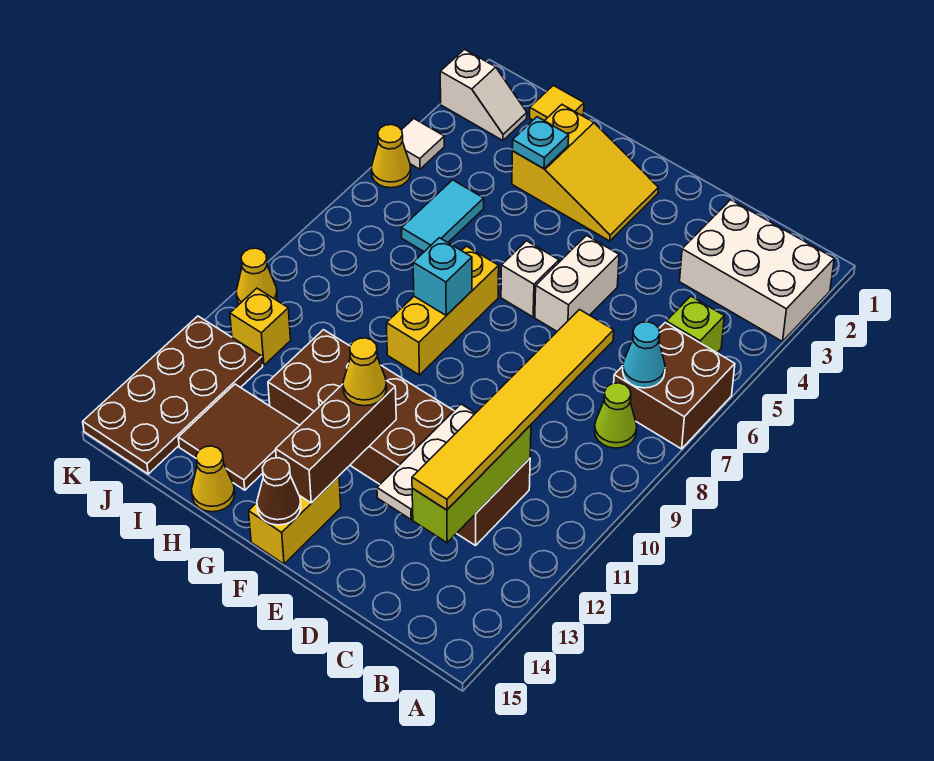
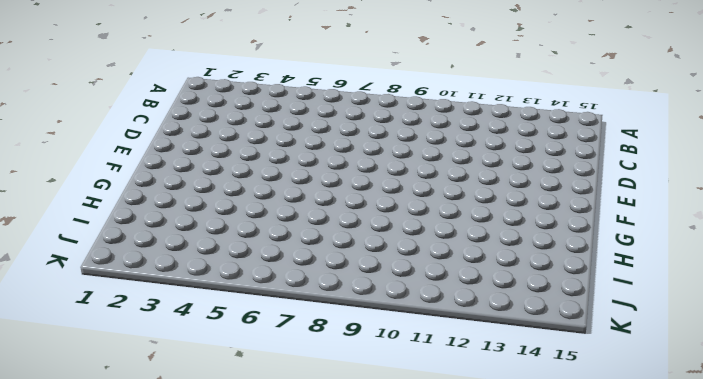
none -> white brick A2:C3 level 1
none -> brown brick A6:B7 level 1
none -> lime brick B5 level 1

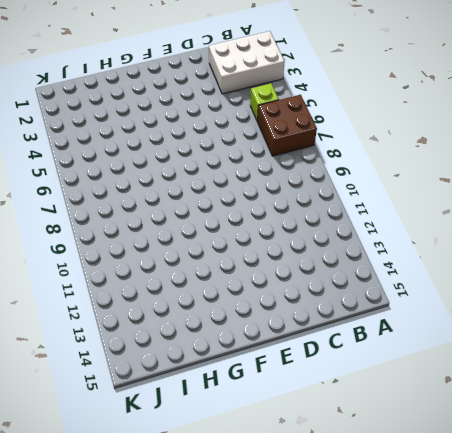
none -> lime cone B8 level 1
none -> brown brick C11:H12 level 1
none -> white brick E5:E6 level 1

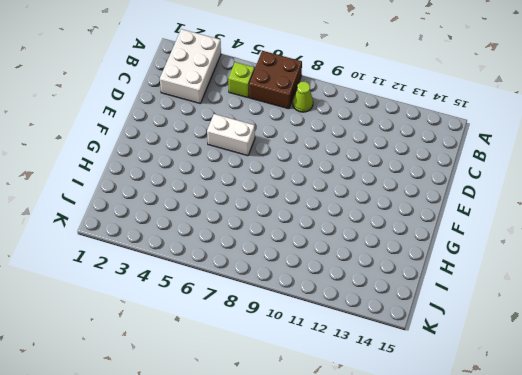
none -> brown brick C11:H12 level 1
none -> yellow slope F2:H3 level 1 top H
none -> white brick F6 level 1

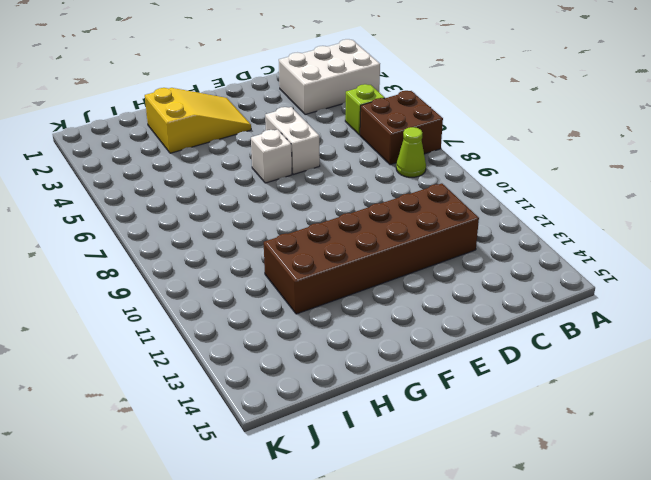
none -> yellow brick F14:F15 level 1
none -> yellow brick G7:G9 level 1
none -> brown tile H13:I14 level 1

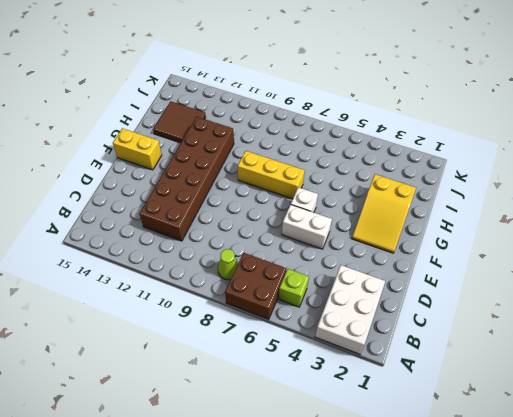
none -> yellow cone H15 level 1
none -> yellow tile I1 level 1
none -> cyan tile I5:I6 level 1

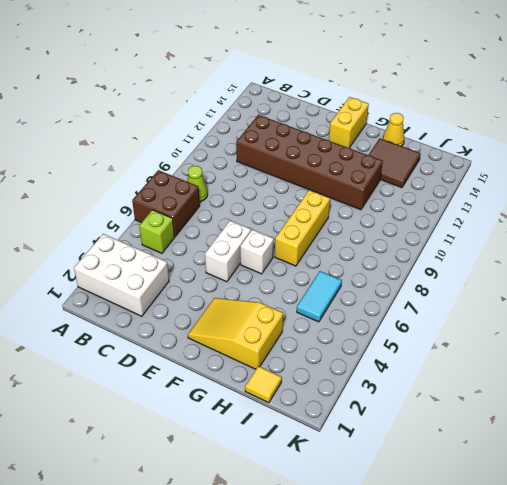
none -> white slope J2:K2 level 1 top K
none -> yellow brick J11 level 1
none -> brown plate J12:K15 level 1

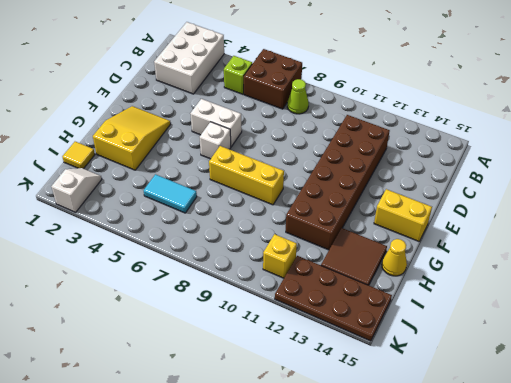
none -> white tile K4 level 1
none -> yellow cone K5 level 1
none -> yellow cone K10 level 1

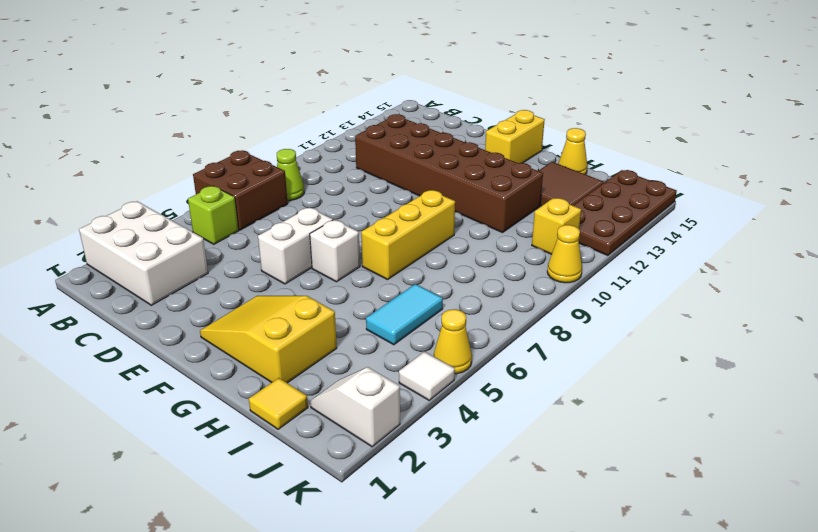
none -> cyan cone B7 level 2
none -> lime brick C11:C13 level 2
none -> white plate D11:D13 level 2

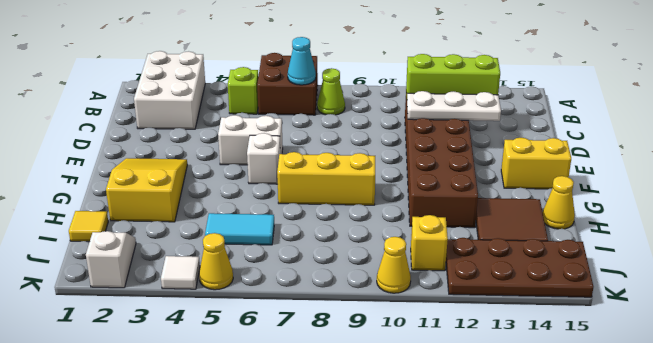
none -> brown brick F12:F14 level 2
none -> brown cone F15 level 2
none -> cyan brick G8 level 2

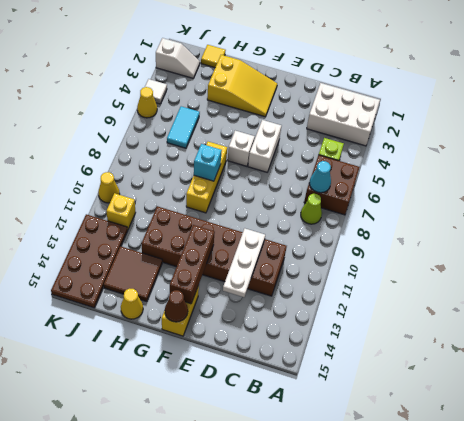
none -> lime brick C11:C13 level 2
none -> cyan plate H3 level 2
none -> yellow tile C8:C13 level 3

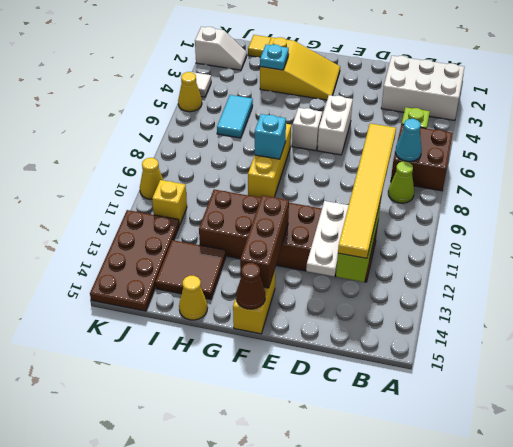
none -> yellow cone F12 level 3

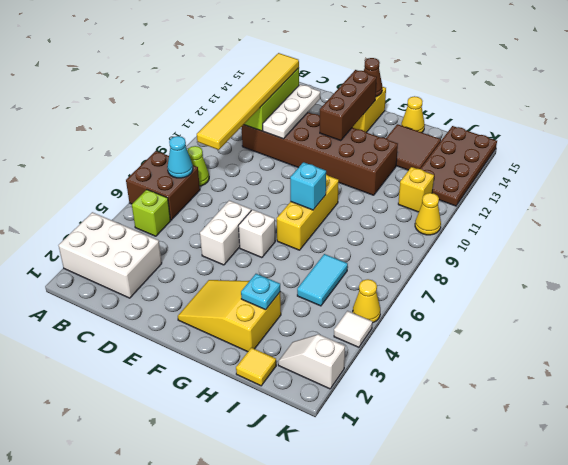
none -> yellow cone F12 level 3

